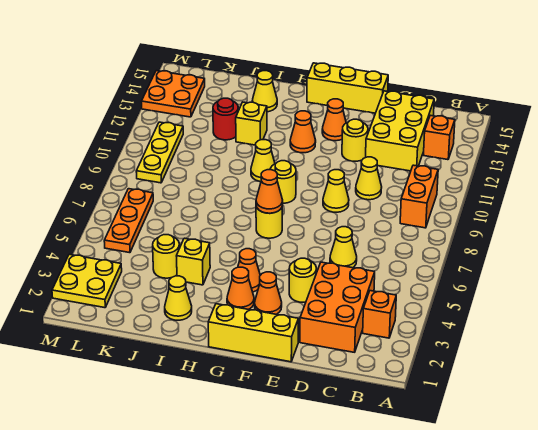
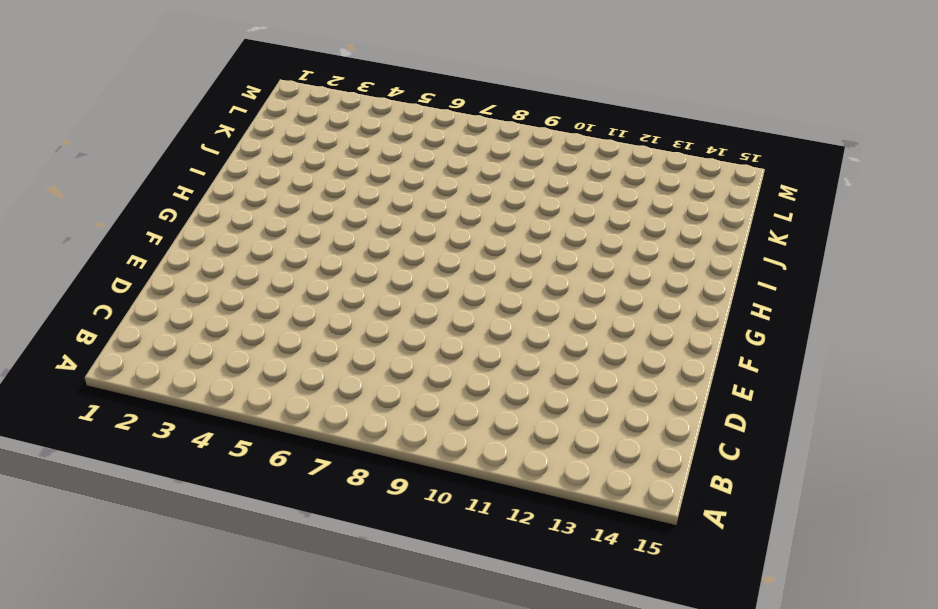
none -> orange brick B3 level 1
none -> orange brick B9:B10 level 1
none -> orange brick B13 level 1
none -> orange brick C2:D4 level 1

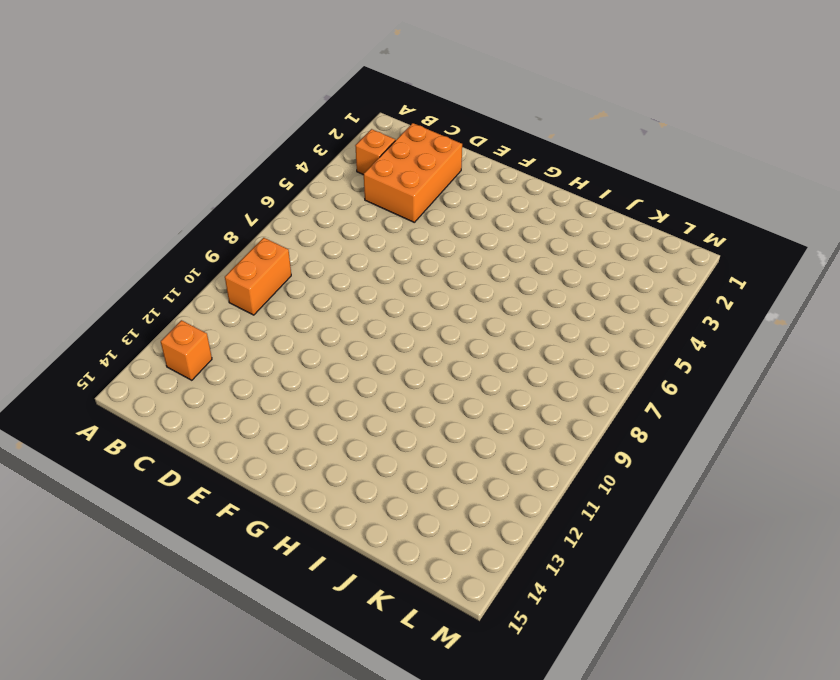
none -> yellow brick C12:D14 level 1
none -> yellow cone D6 level 1
none -> yellow cone D10 level 1
none -> yellow brick E1:G1 level 1

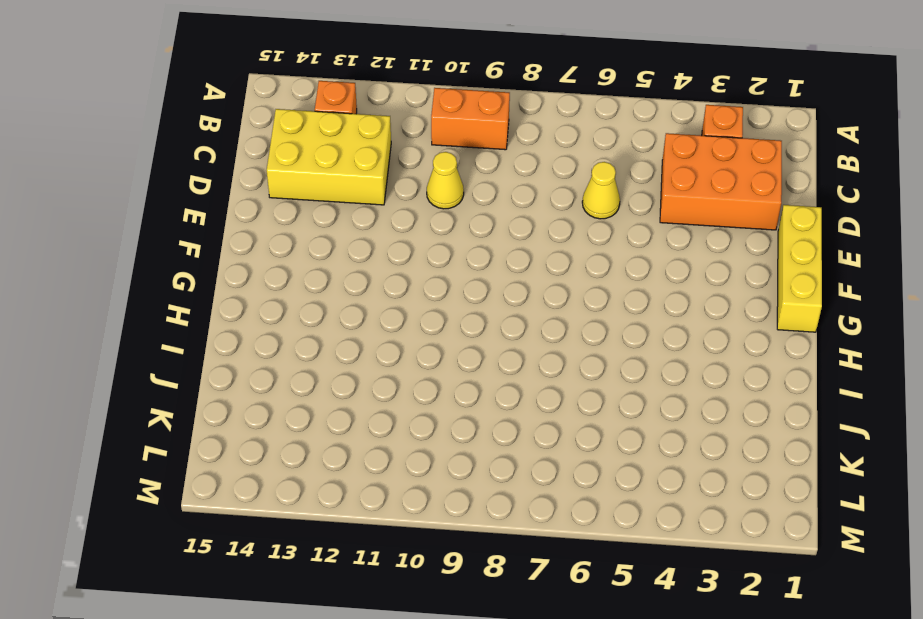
none -> yellow round brick E4 level 1
none -> yellow cone E9 level 1
none -> yellow round brick E12 level 1
none -> yellow brick E15:G15 level 1

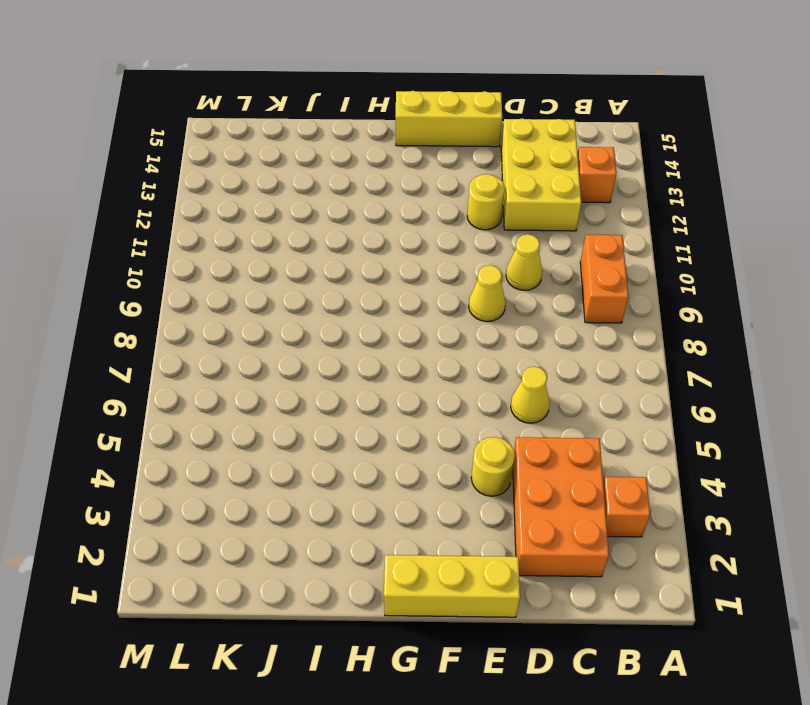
none -> orange cone F3 level 1
none -> orange cone F13 level 1
none -> orange cone G3 level 1
none -> orange cone G4 level 1

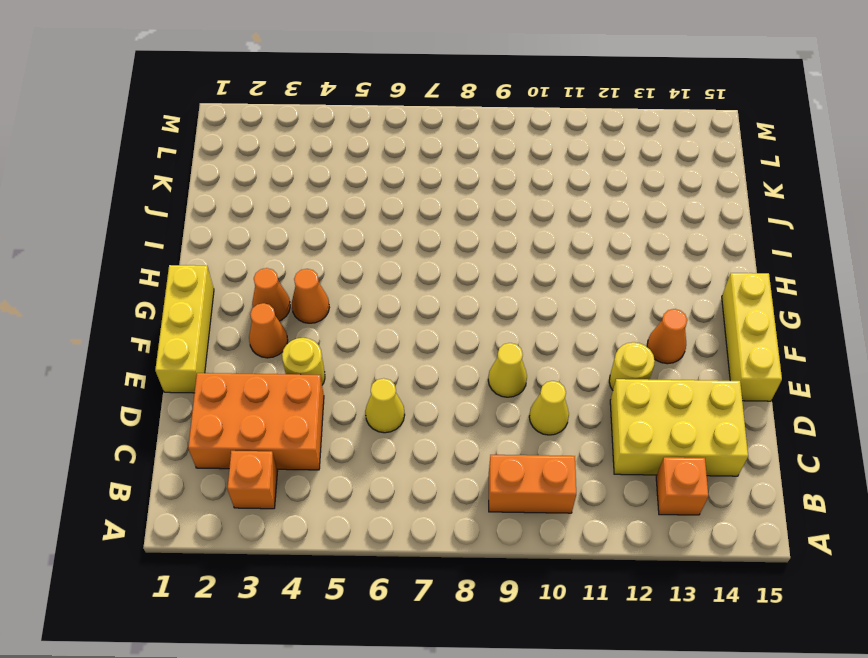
none -> yellow round brick G7 level 1
none -> yellow round brick G9 level 1
none -> orange cone G12 level 1
none -> yellow cone H10 level 1

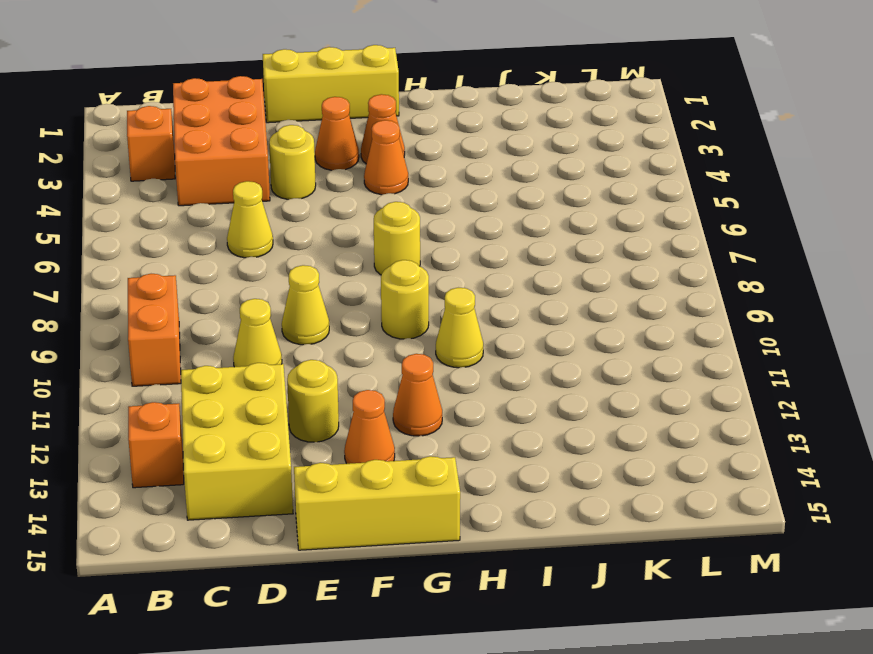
none -> yellow cone I2 level 1
none -> yellow brick I4 level 1
none -> yellow brick I12 level 1
none -> yellow cone I14 level 1

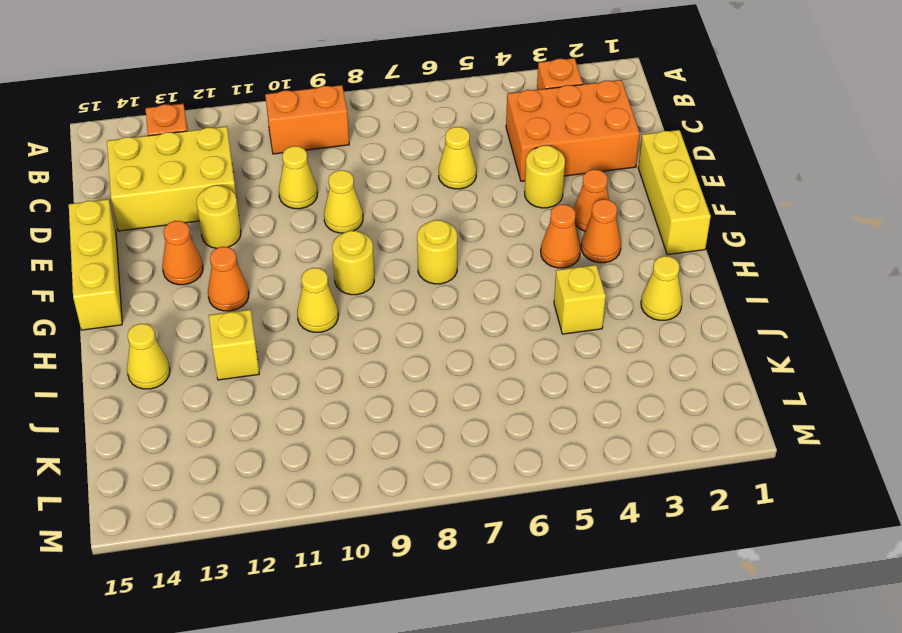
none -> yellow round brick J4 level 1
none -> red round brick J12 level 1
none -> yellow plate L2:M3 level 1
none -> orange plate L5:L7 level 1

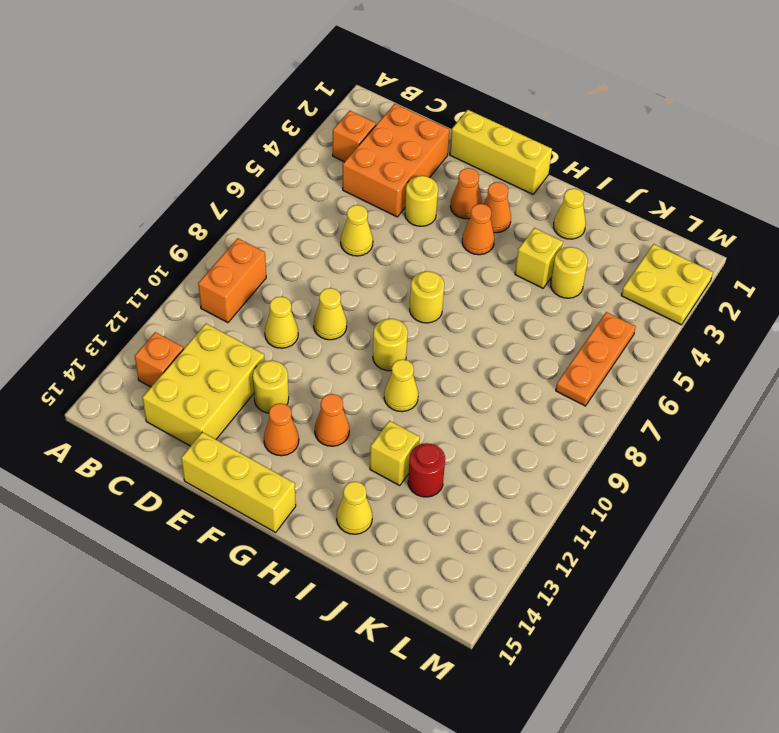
none -> yellow plate L9:L11 level 1
none -> orange plate L13:M14 level 1
none -> orange cone G7 level 2

